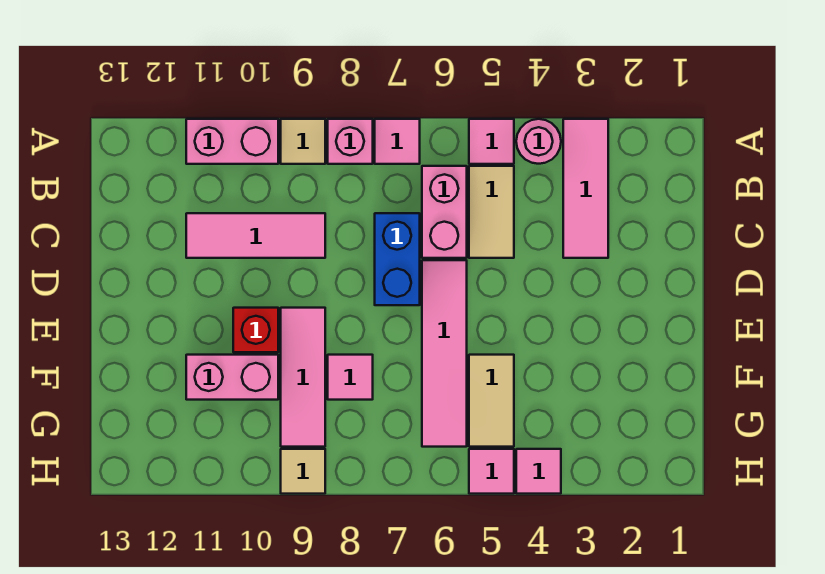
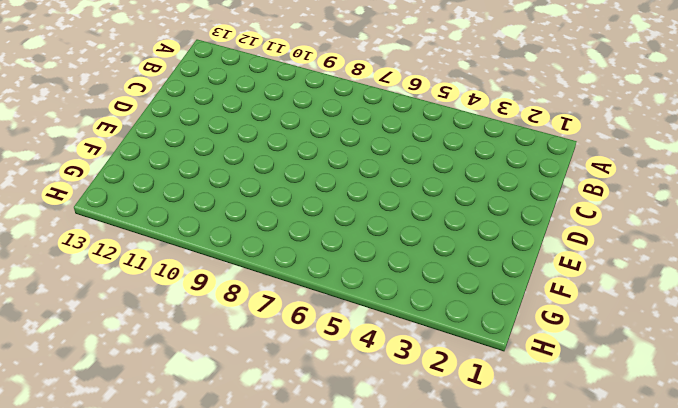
none -> pink tile A3:C3 level 1
none -> pink round brick A4 level 1
none -> pink tile A5 level 1

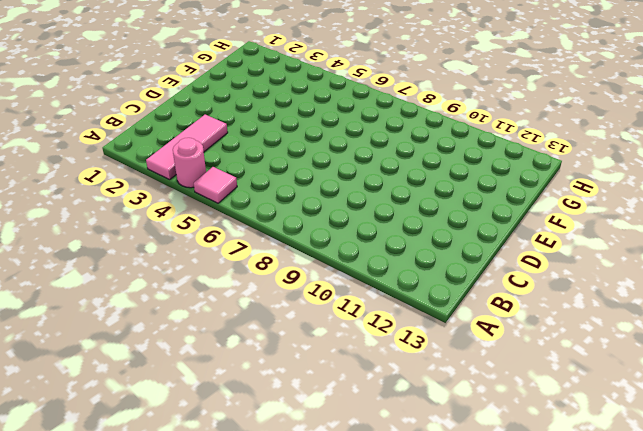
none -> pink tile A7 level 1
none -> pink brick A8 level 1
none -> tan tile A9 level 1

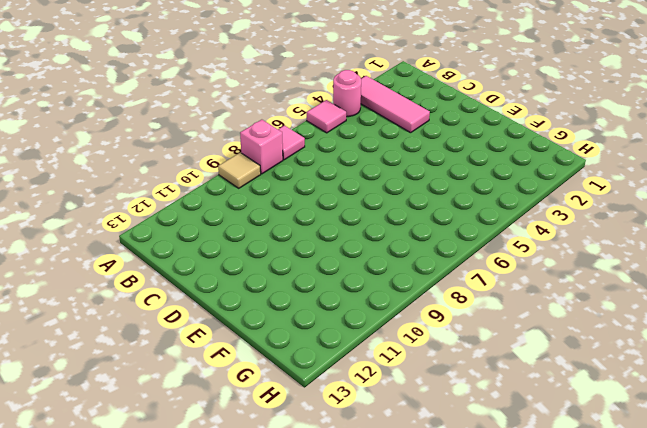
none -> pink brick A10:A11 level 1
none -> tan tile B5:C5 level 1
none -> pink brick B6:C6 level 1

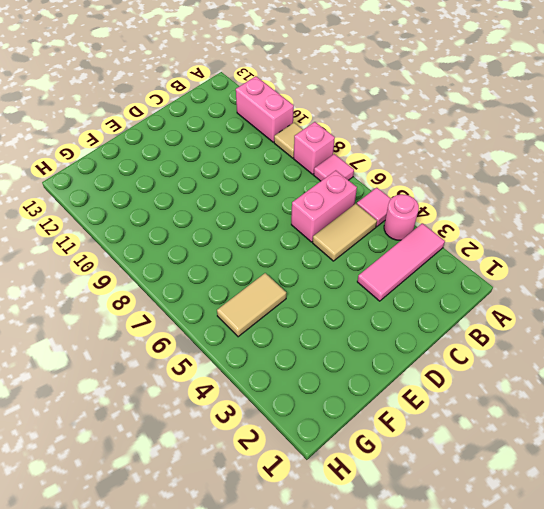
none -> blue brick C7:D7 level 1
none -> pink tile C9:C11 level 1
none -> pink tile D6:G6 level 1

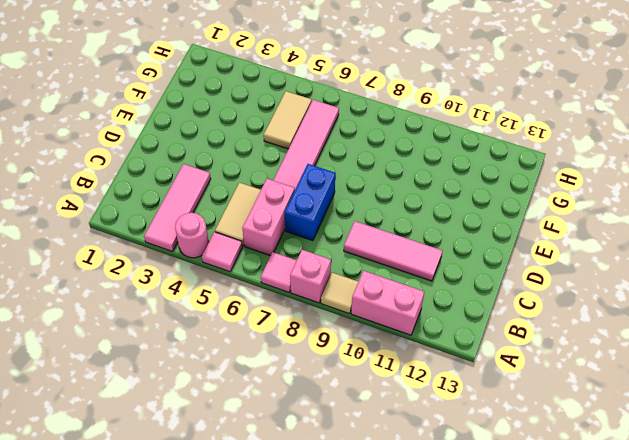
none -> pink tile E9:G9 level 1
none -> red brick E10 level 1
none -> pink tile F8 level 1

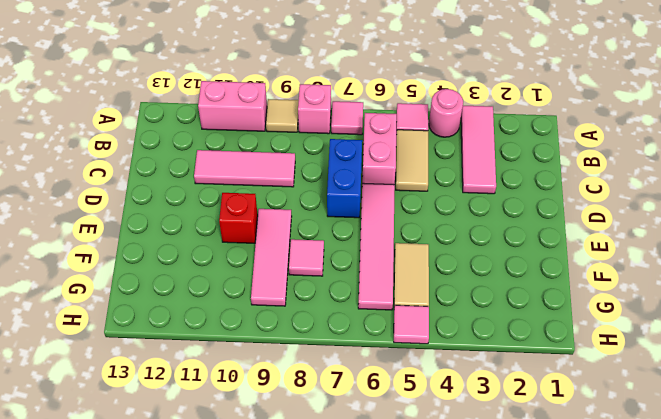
none -> pink brick F10:F11 level 1
none -> pink tile H4 level 1
none -> tan tile H9 level 1

